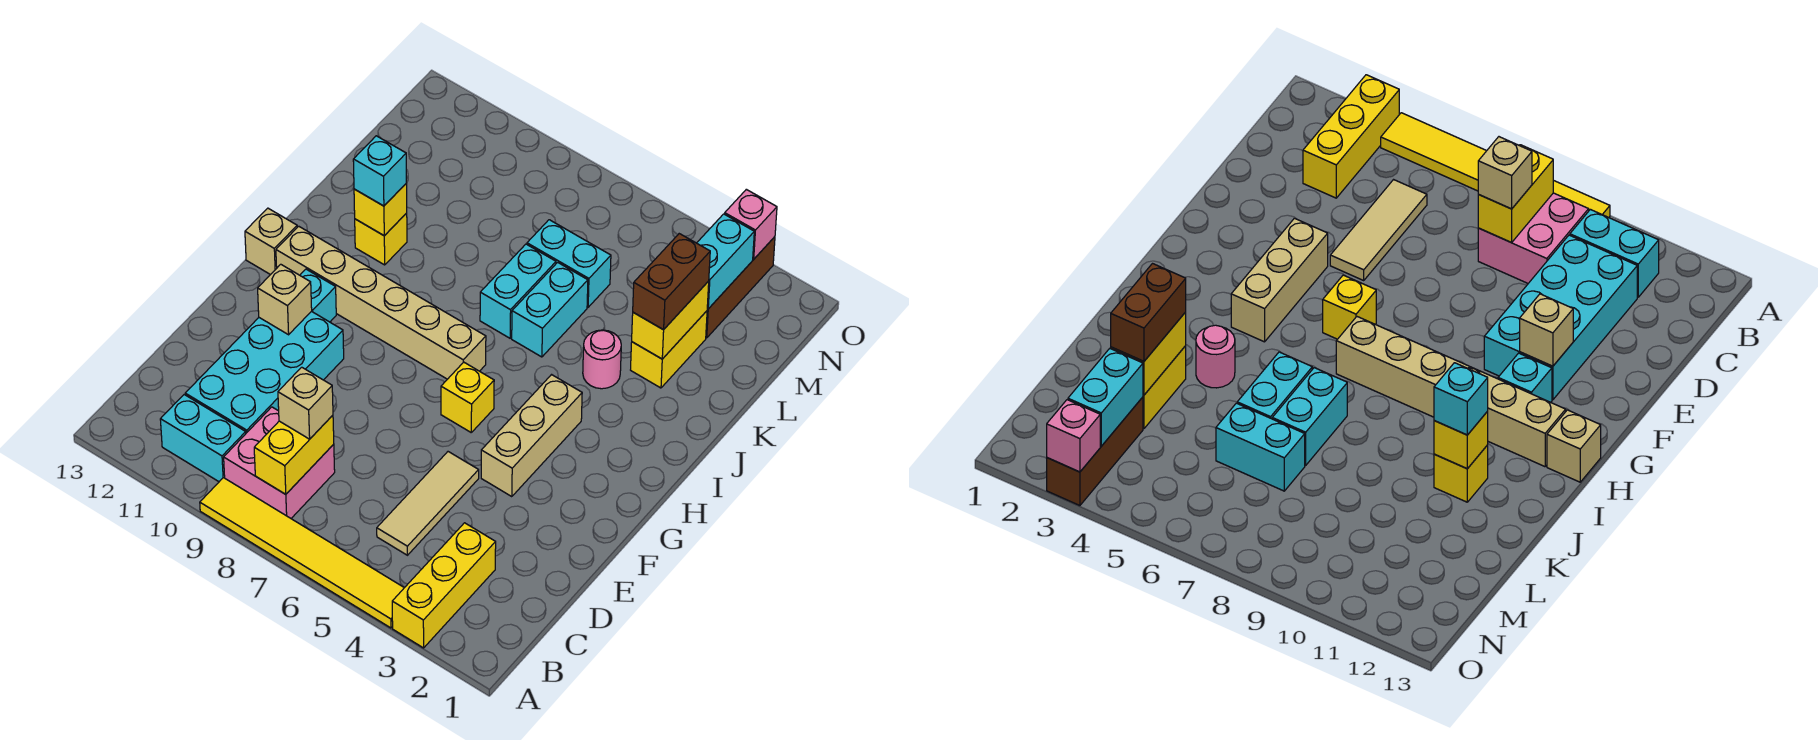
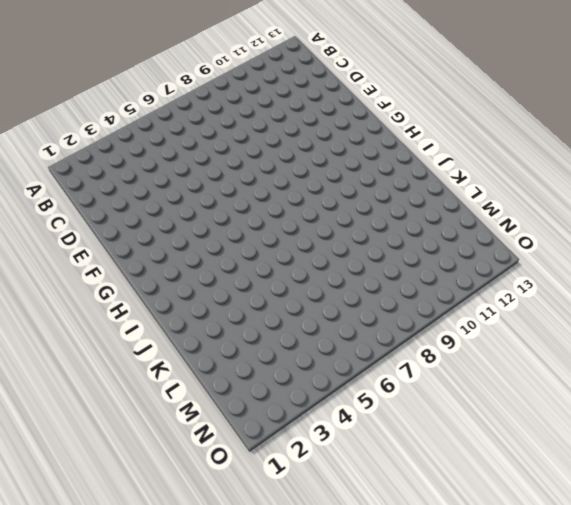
none -> yellow brick A3:C3 level 1
none -> yellow tile A4:A9 level 1
none -> pink brick B8:C9 level 1

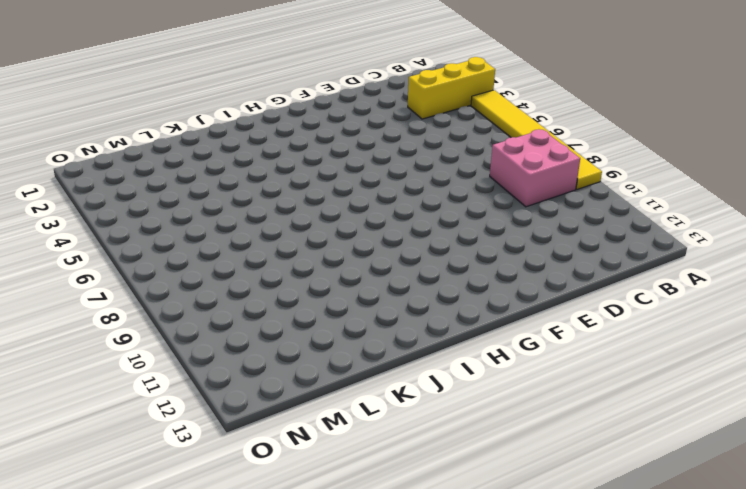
none -> cyan brick B10:B11 level 1
none -> tan tile C5:E5 level 1
none -> cyan brick C10:F11 level 1

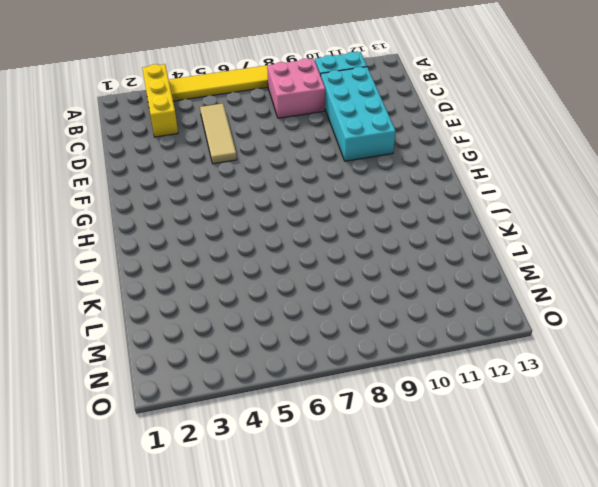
none -> tan brick F4:H4 level 1
none -> yellow brick G6 level 1
none -> cyan brick G11 level 1

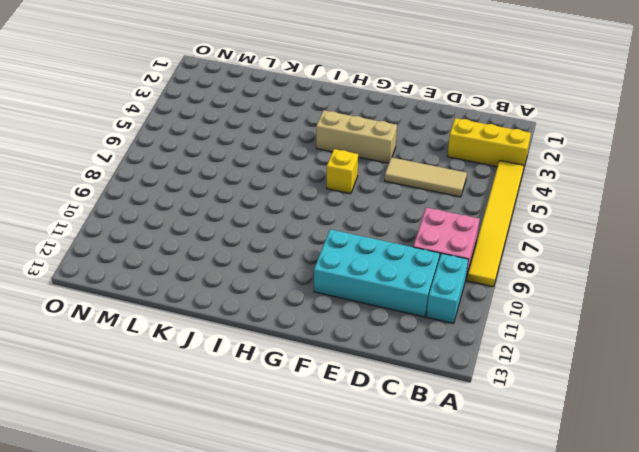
none -> cyan brick G11 level 1
none -> tan brick H7:H12 level 1
none -> tan brick H13 level 1

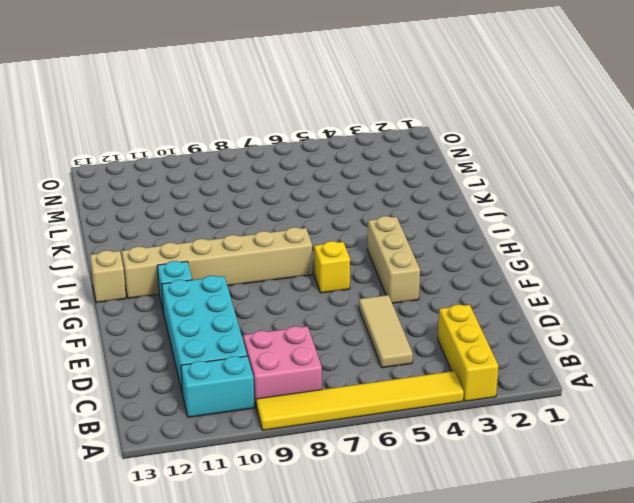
none -> pink round brick J4 level 1
none -> cyan brick J6:K6 level 1
none -> cyan brick J7:K7 level 1

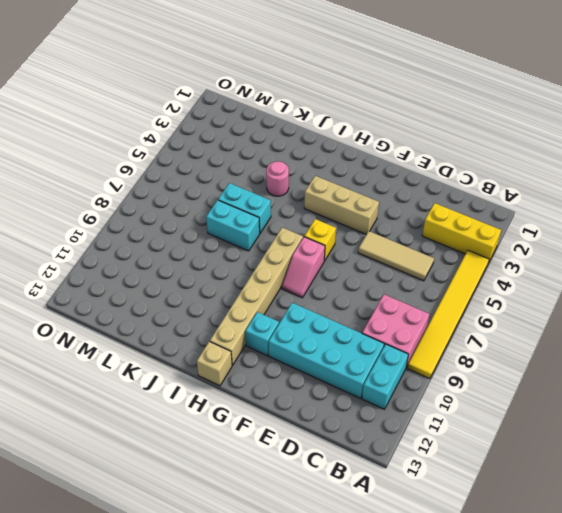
pink slope G7:G8 level 1 top 7 -> none
none -> yellow brick J11 level 1
none -> yellow brick K3:L3 level 1
none -> cyan brick L6:L7 level 1

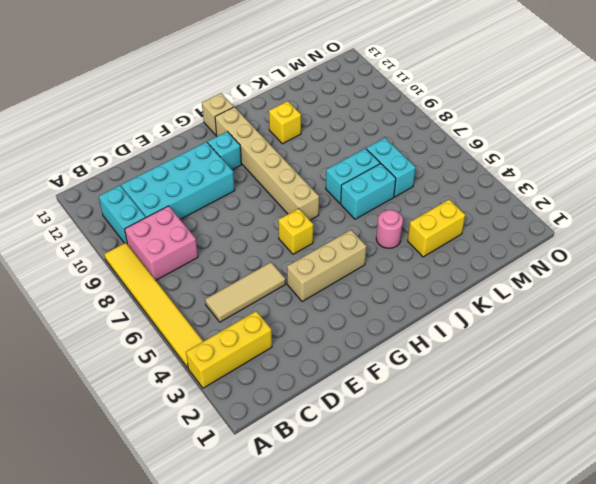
none -> brown brick M3:O3 level 1
none -> yellow brick B8:C8 level 2
none -> tan brick F11 level 2

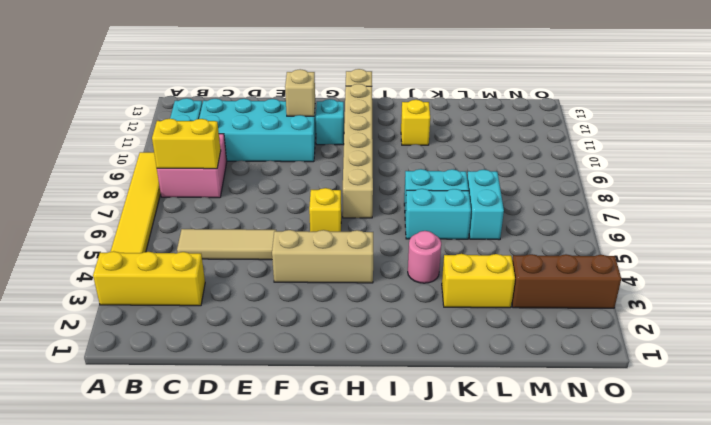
none -> yellow brick J11 level 2
none -> yellow brick K3:L3 level 2
none -> cyan brick M3:N3 level 2

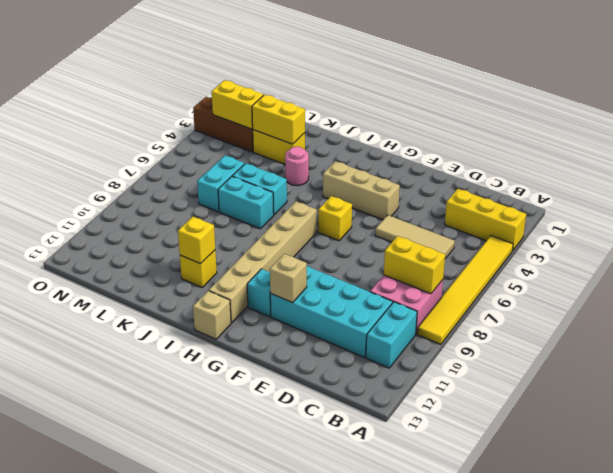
yellow brick M3:N3 level 2 -> cyan brick M3:N3 level 2
none -> pink brick O3 level 2
none -> tan brick C8 level 3
none -> cyan brick J11 level 3

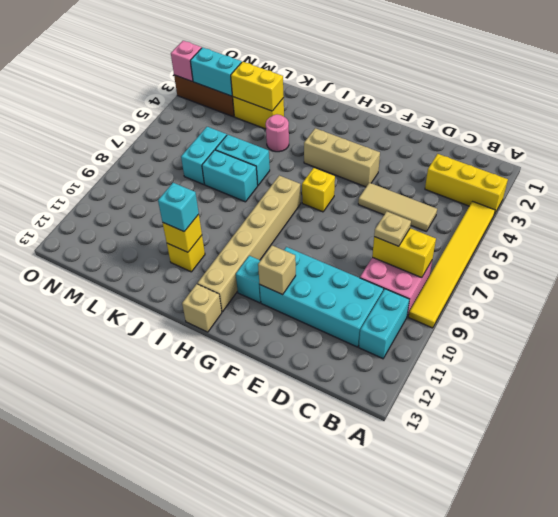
tan plate C8 level 3 -> tan brick C8 level 3
none -> brown brick K3:L3 level 3

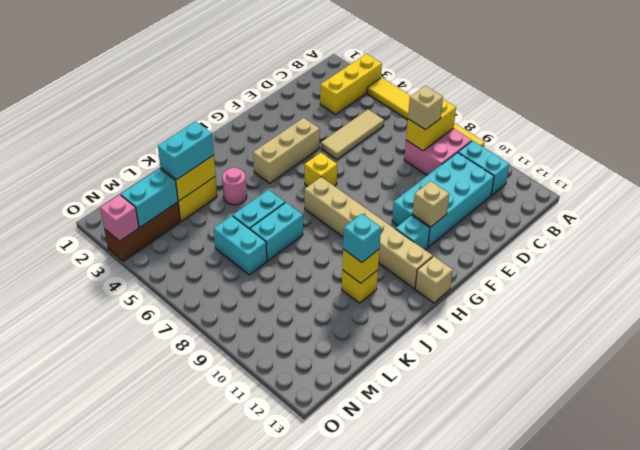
cyan brick K3:L3 level 3 -> brown brick K3:L3 level 3

